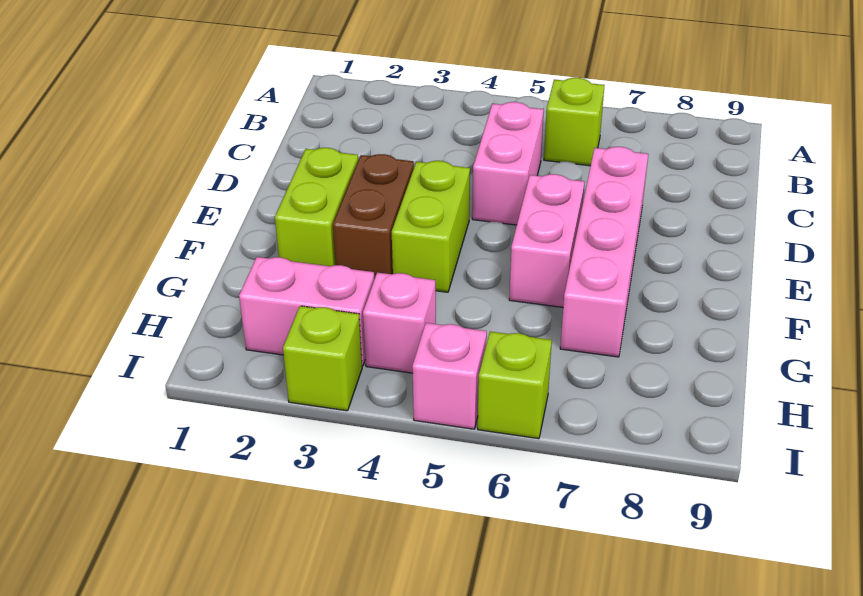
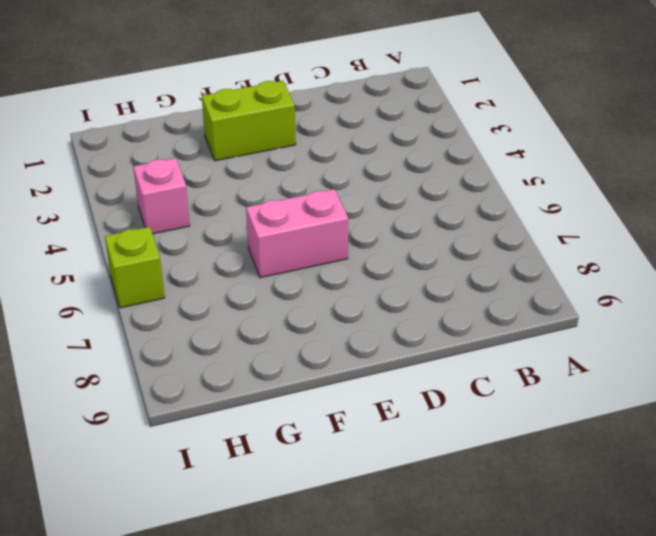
none -> lime brick B6 level 1
none -> pink brick C5:D5 level 1
none -> pink brick D7:G7 level 1

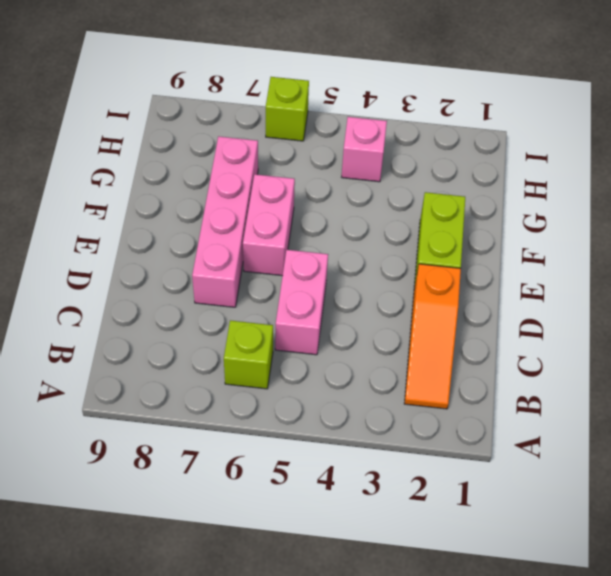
orange slope B2:D2 level 1 top D -> none
none -> brown brick E3:F3 level 1
none -> lime brick E4:F4 level 1
none -> pink brick H2:H3 level 1

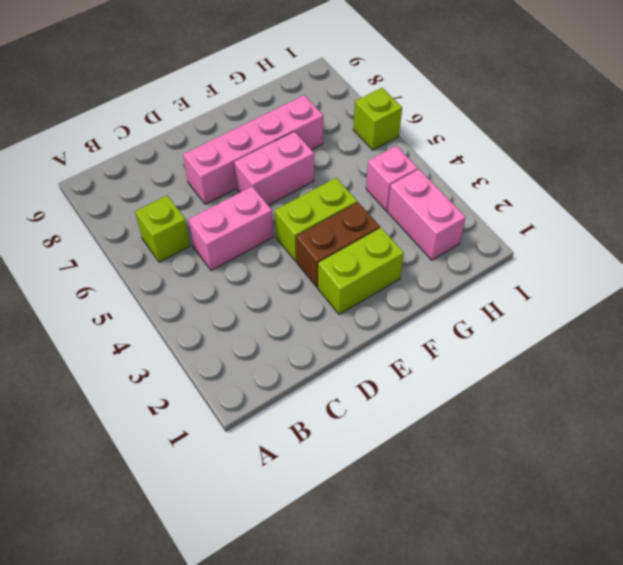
none -> lime brick I3 level 1
none -> pink brick I5 level 1

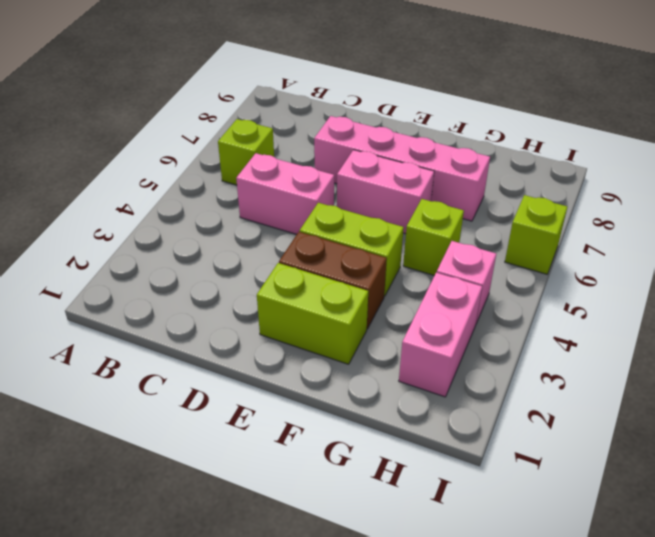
lime brick G5 level 1 -> lime brick I3 level 1
none -> pink brick I5 level 1

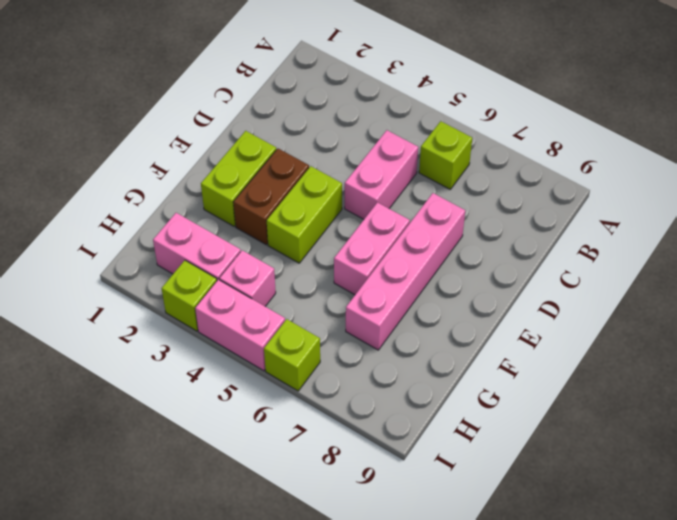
pink brick I4:I5 level 1 -> pink brick I5 level 1

